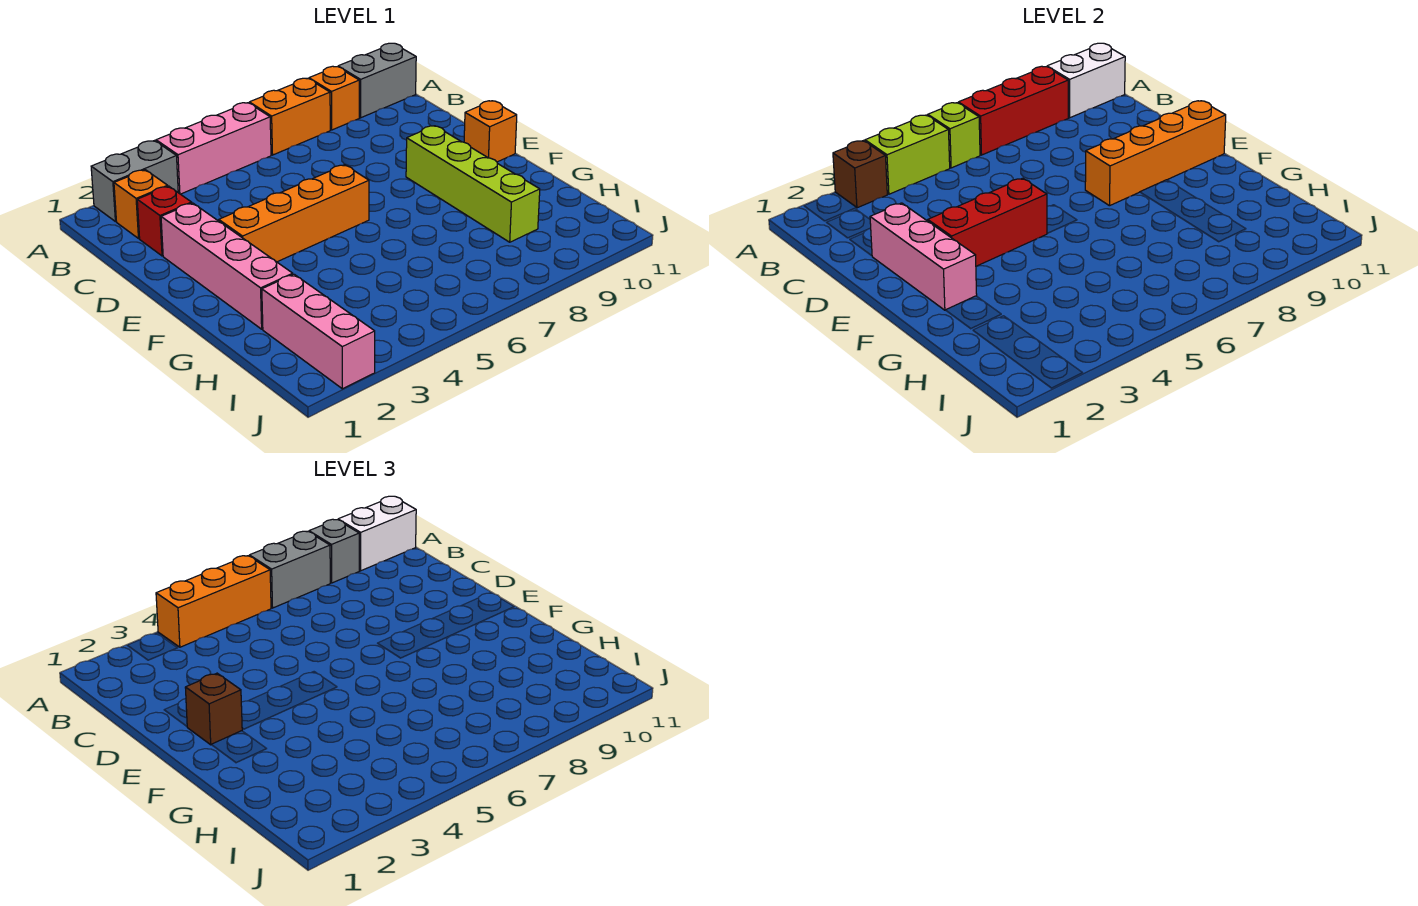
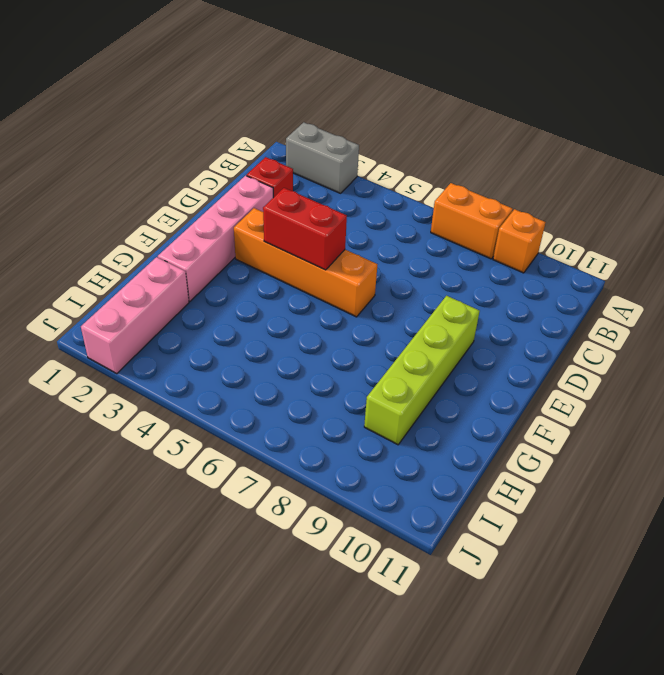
red brick E4:E5 level 2 -> red brick E3:E5 level 2
none -> pink brick A4:A6 level 1
none -> grey brick A10:A11 level 1
none -> orange brick B2 level 1

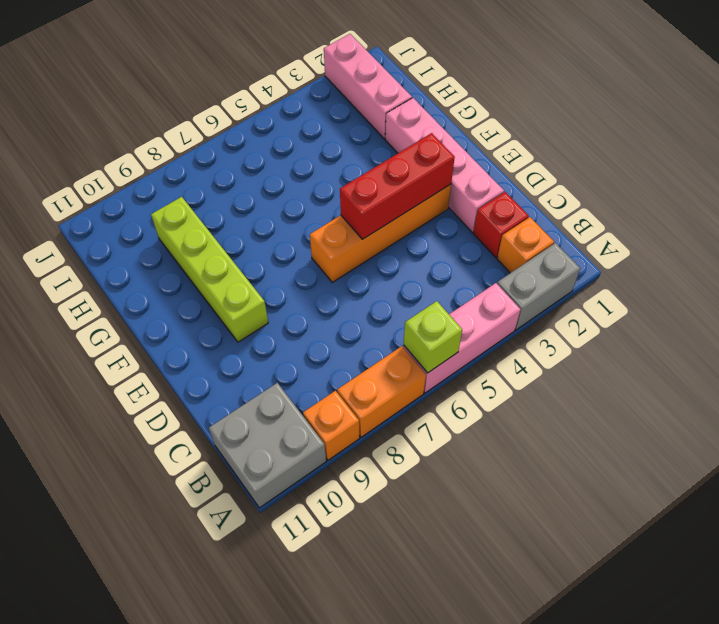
grey brick A10:B11 level 1 -> grey brick A10:A11 level 1
none -> orange brick E11 level 1
none -> brown brick A3 level 2
none -> lime brick A4:A5 level 2

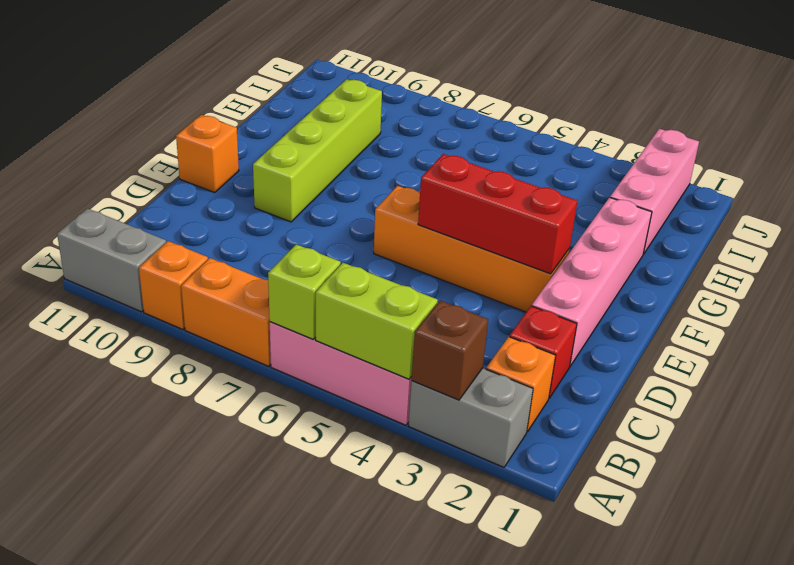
none -> red brick A7:A9 level 2
none -> white brick A10:A11 level 2
none -> pink brick D2:F2 level 2

